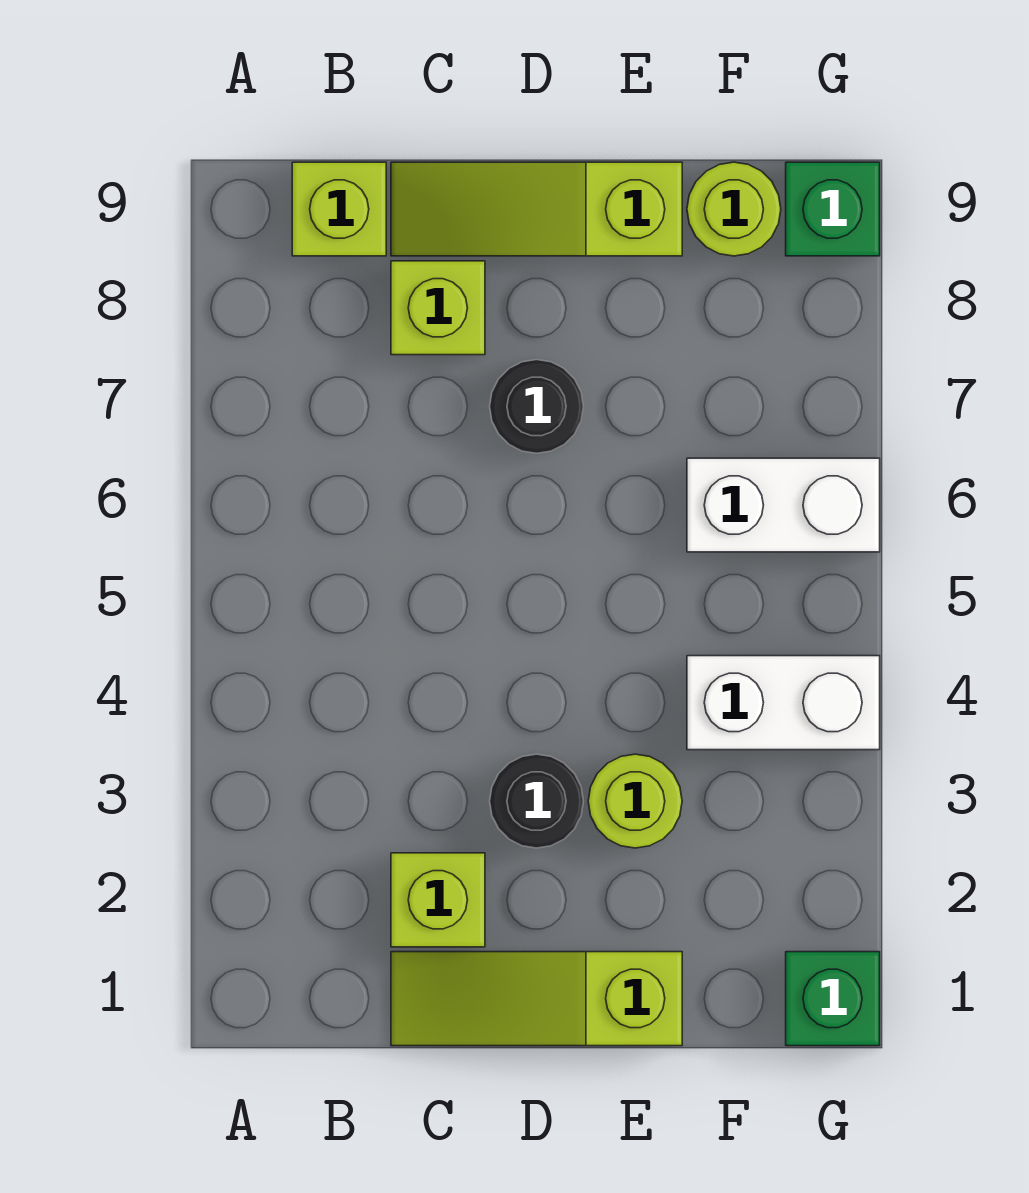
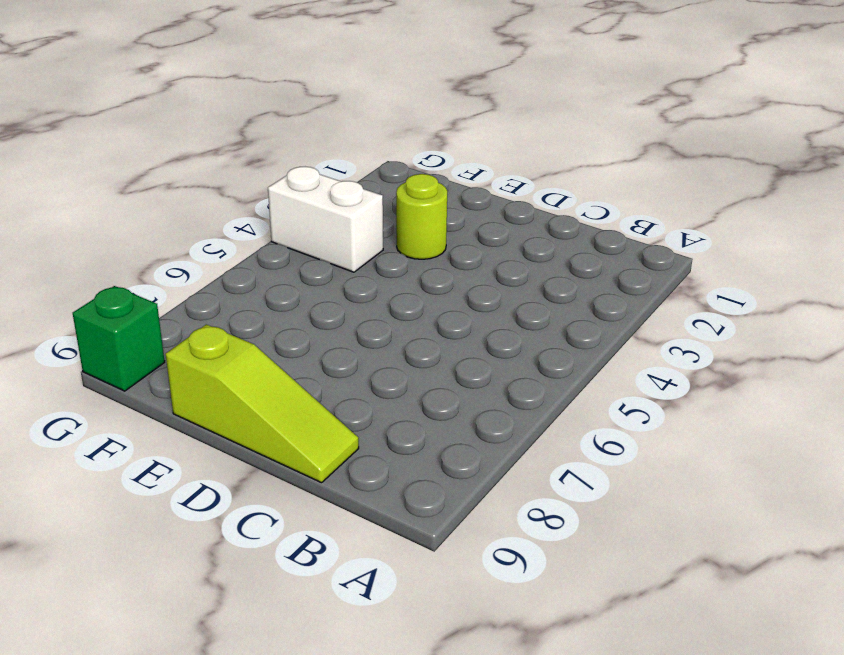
none -> lime brick B9 level 1
none -> lime slope C1:E1 level 1 top E
none -> lime brick C2 level 1

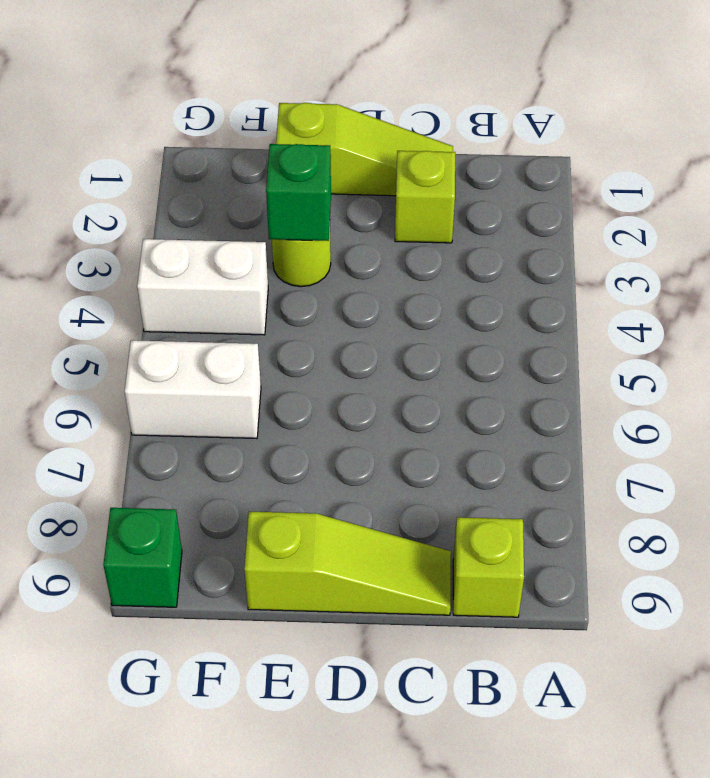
green brick E3 level 2 -> green brick G1 level 1
none -> lime brick C8 level 1
none -> black round brick D3 level 1
none -> black round brick D7 level 1

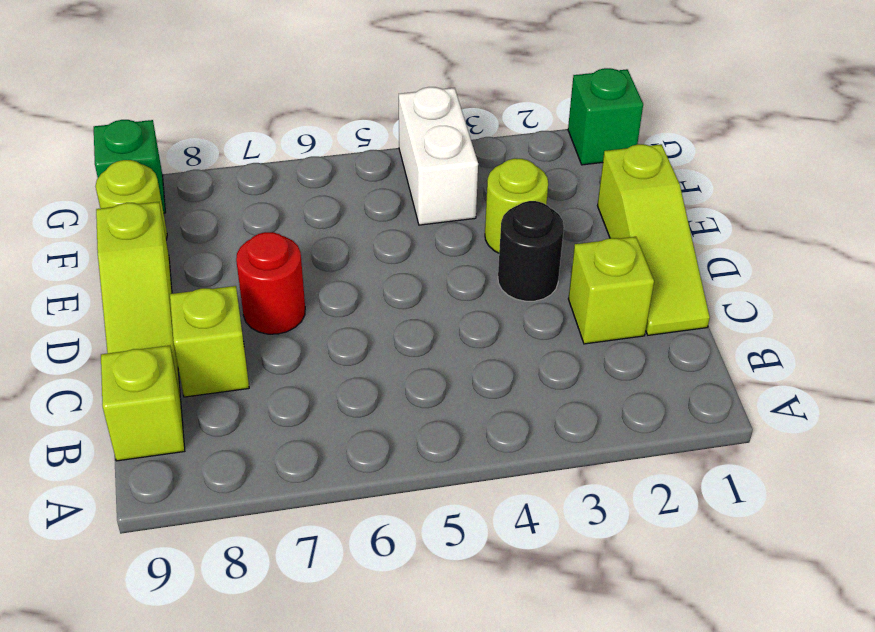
red round brick D7 level 1 -> black round brick D7 level 1
none -> white brick F6:G6 level 1

